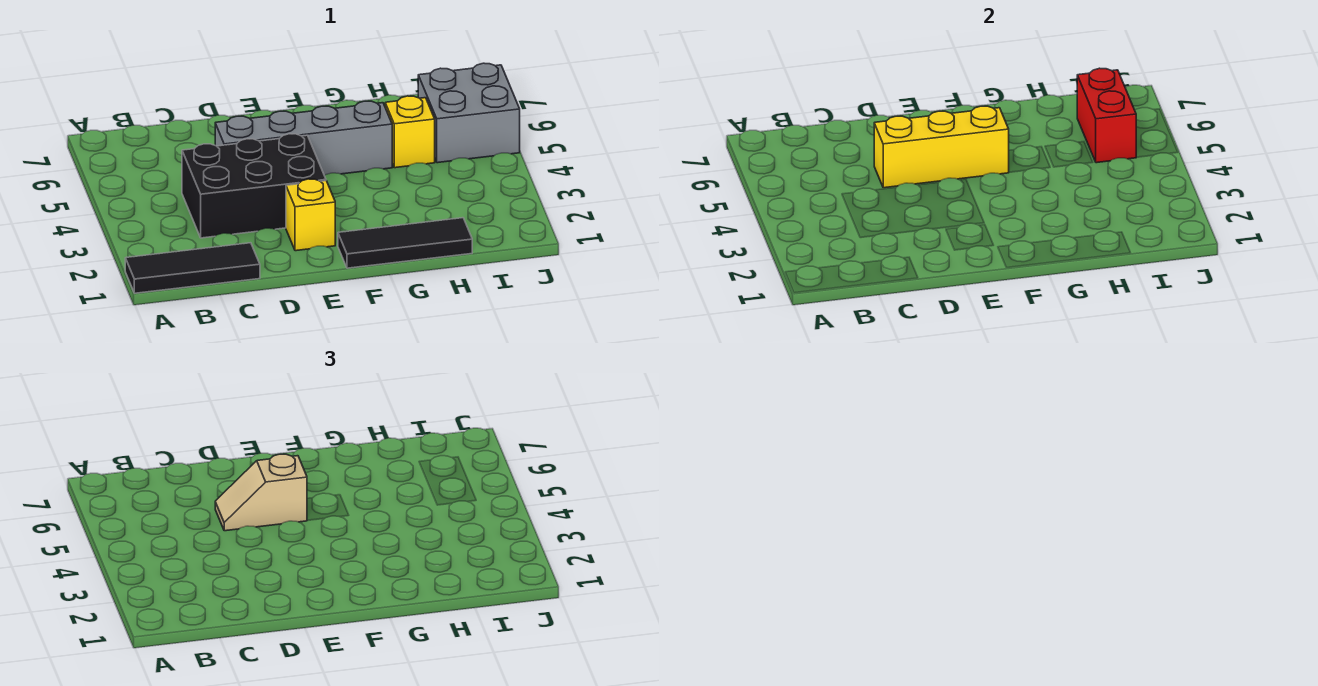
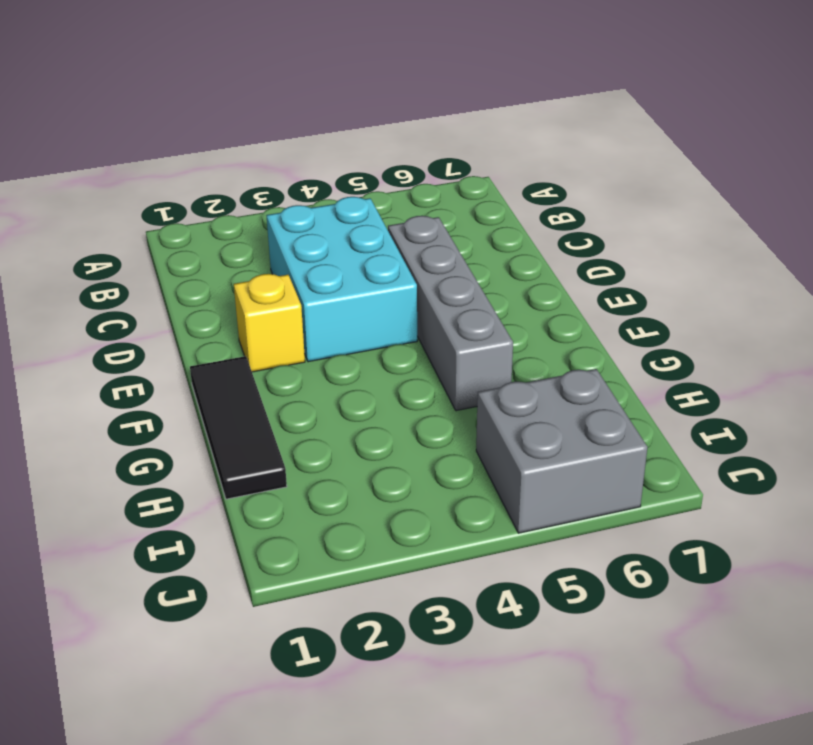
cyan brick C3:E4 level 1 -> black brick C3:E4 level 1
none -> black tile A1:C1 level 1
none -> yellow brick H5 level 1

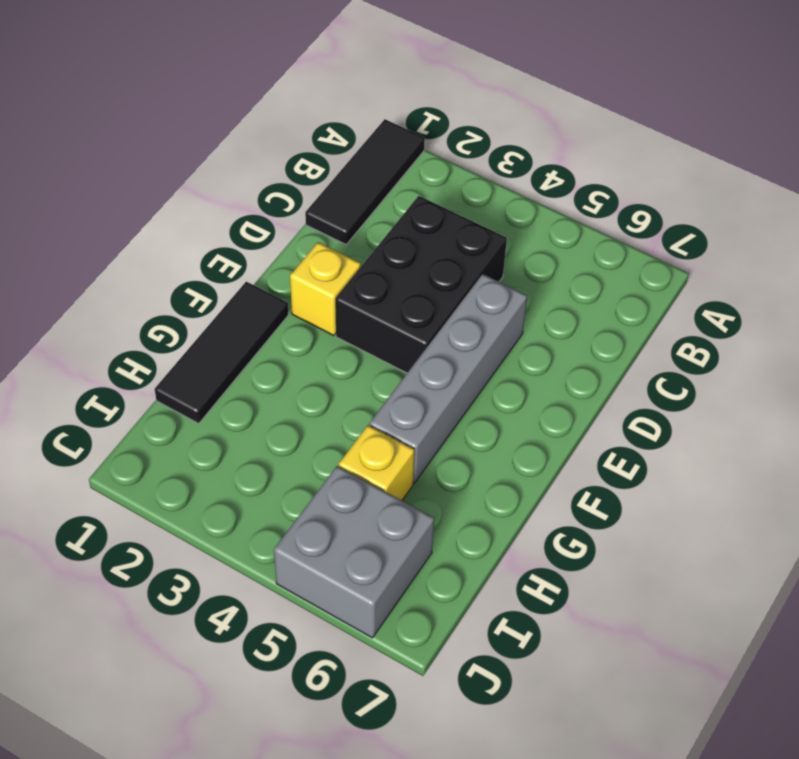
none -> yellow brick D5:F5 level 2
none -> red brick I5:I6 level 2

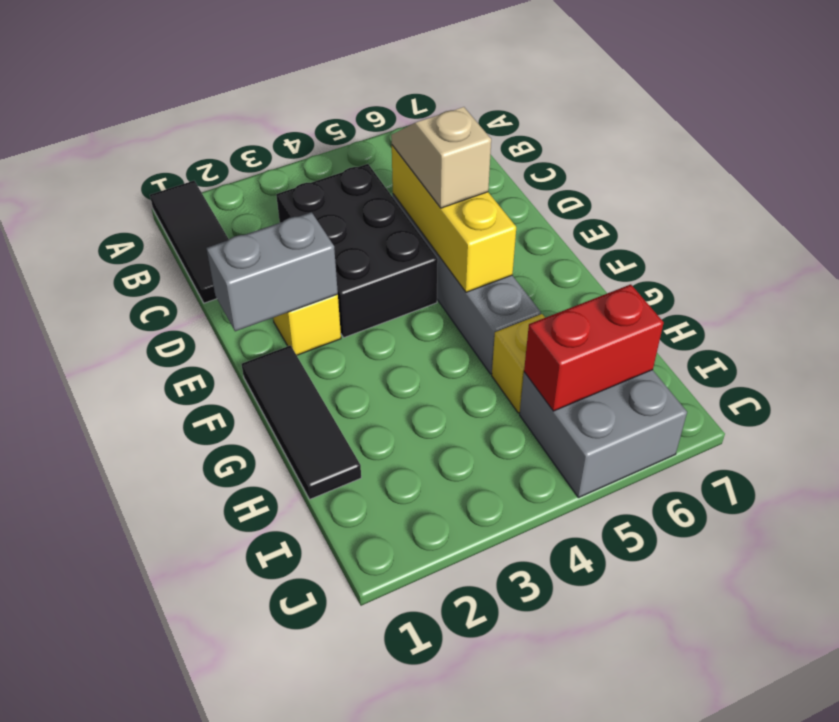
grey brick E1:E2 level 2 -> none

